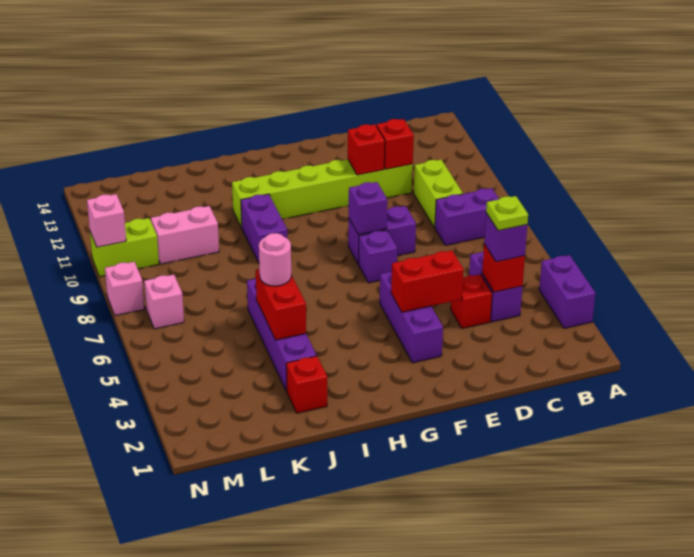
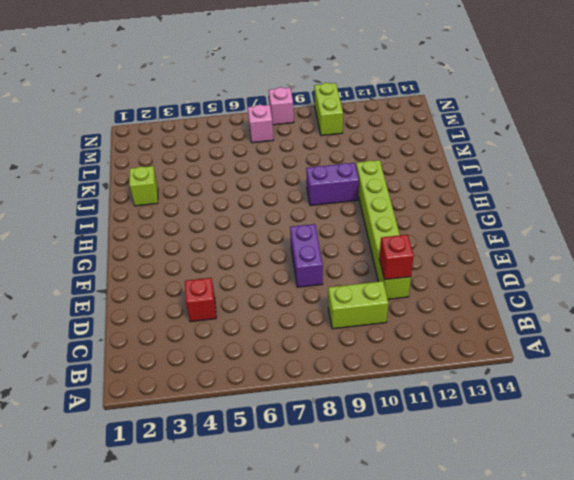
lime brick J2 level 1 -> red brick J2 level 1
none -> purple brick A3:A4 level 1
none -> purple brick B8:C8 level 1
none -> purple brick C4:C5 level 1

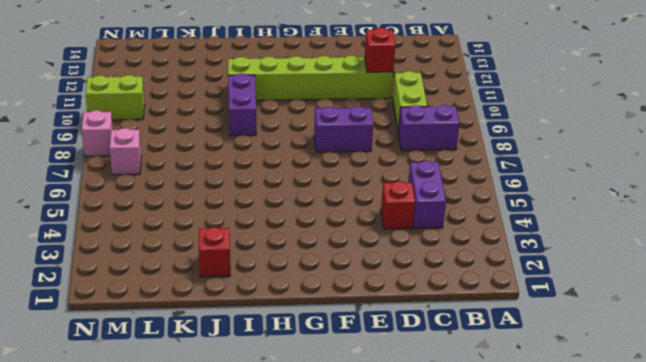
none -> purple brick A3:A4 level 1
none -> purple brick F3:F5 level 1
none -> purple brick F7 level 1

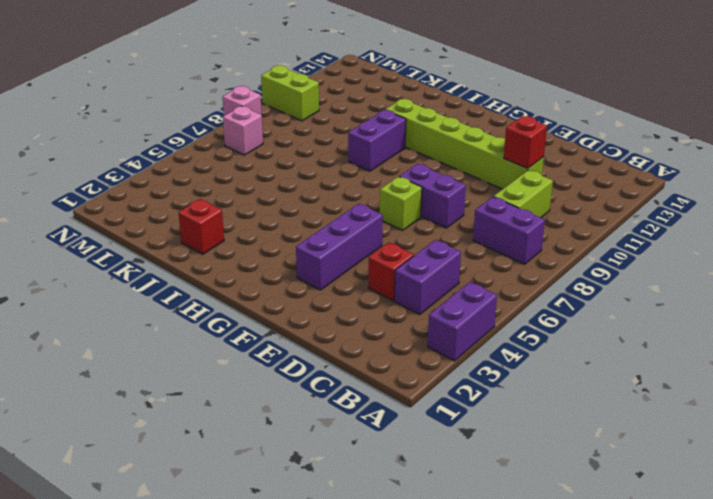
lime brick F7 level 1 -> purple brick F7 level 1
none -> purple brick J3:J6 level 1
none -> pink brick K10:L10 level 1
none -> red brick C4 level 2

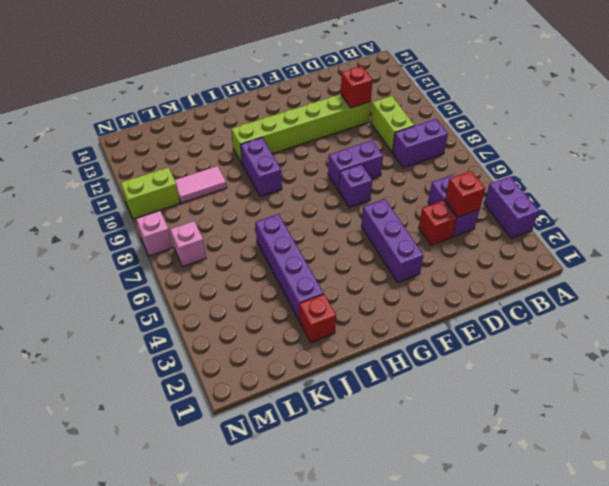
pink tile K10:L10 level 1 -> pink brick K10:L10 level 1
none -> red brick E4:F4 level 2
none -> red brick E11 level 2
none -> purple brick F8 level 2

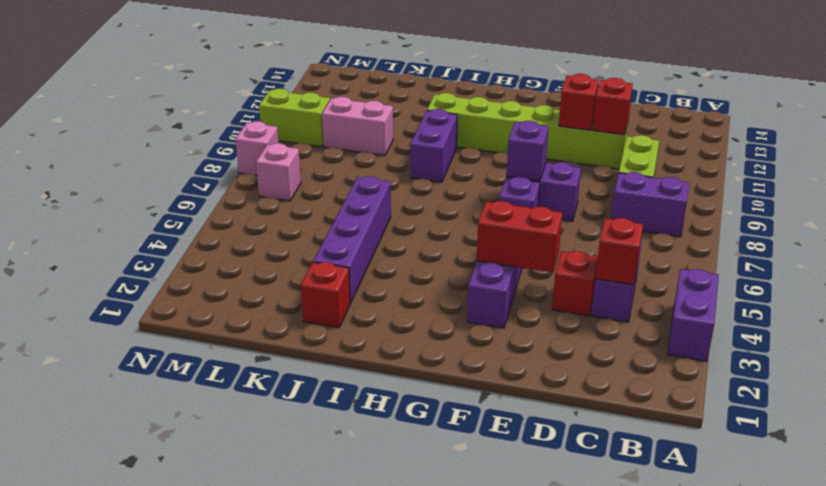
none -> red brick J4:J5 level 2
none -> pink brick N10 level 2
none -> purple brick C4 level 3

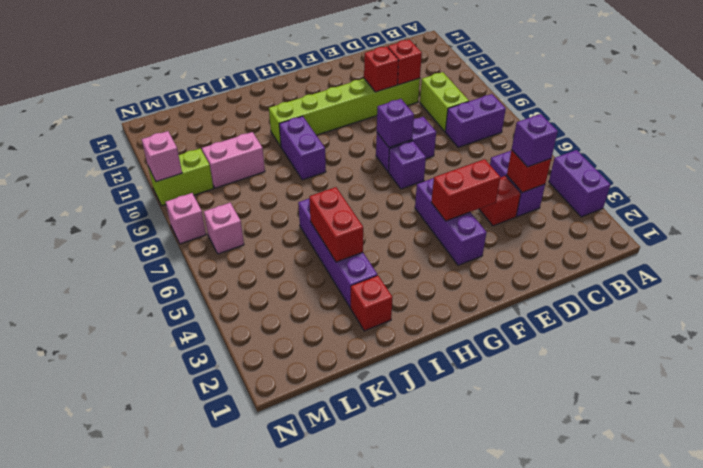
none -> pink round brick J5 level 3
none -> lime plate C4 level 4

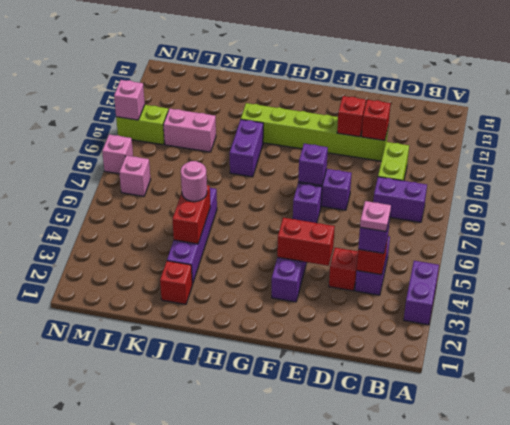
pink plate C4 level 4 -> lime plate C4 level 4

